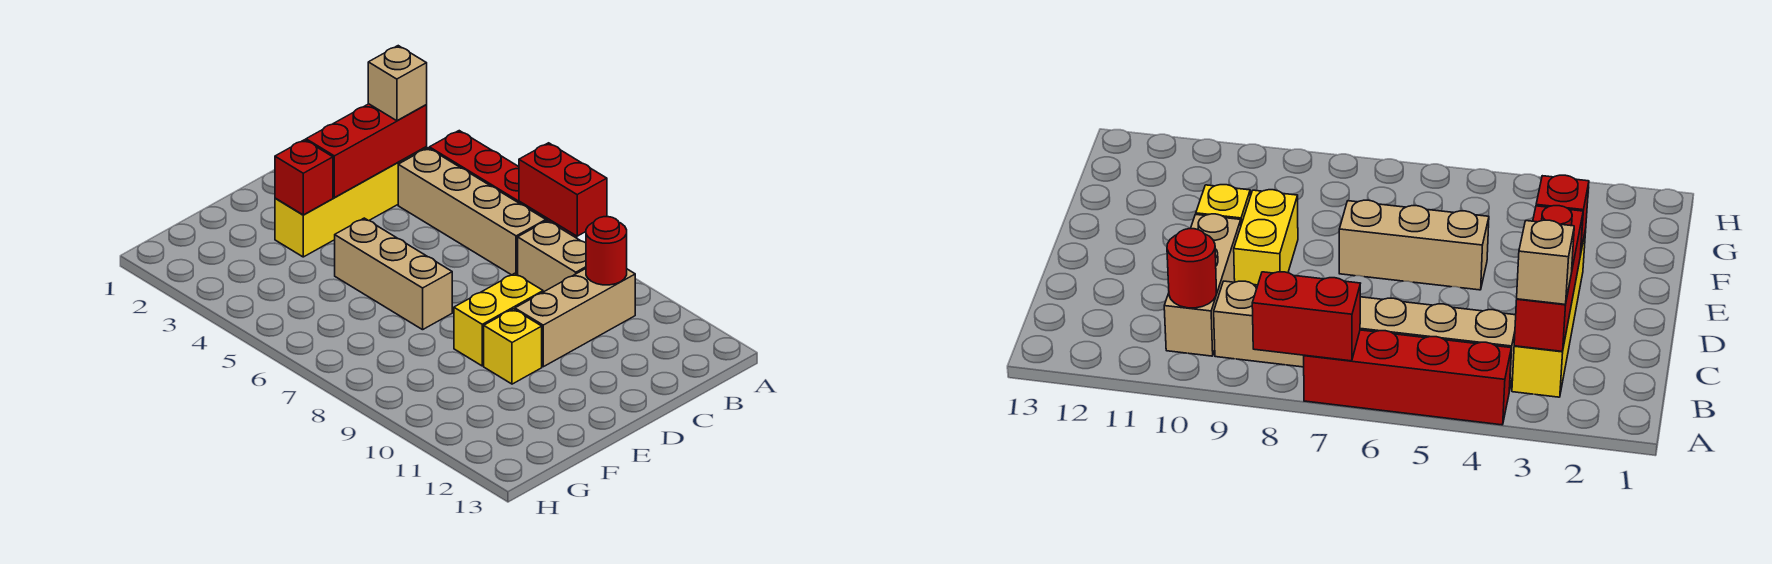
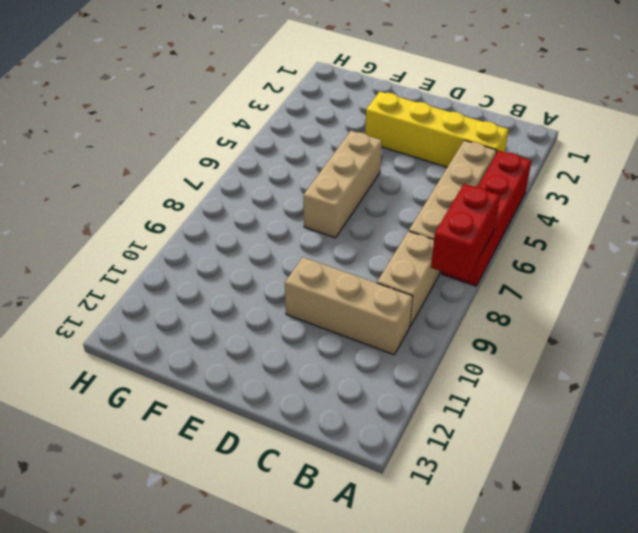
none -> yellow brick D9:E9 level 1
none -> yellow brick E10 level 1
none -> red brick B3:D3 level 2

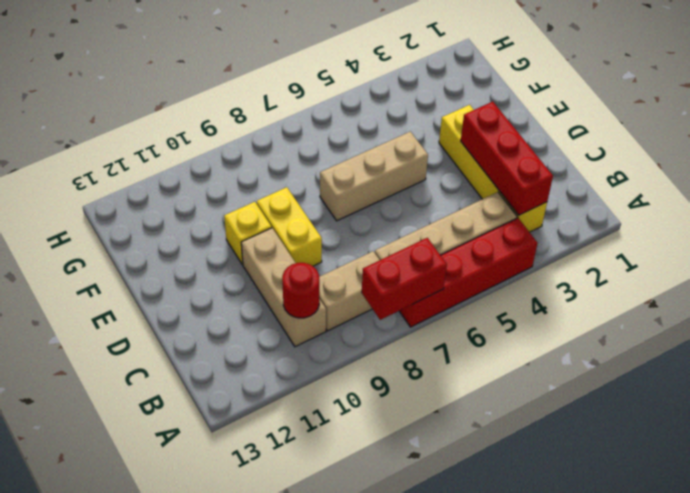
none -> red brick E3 level 2
none -> tan brick B3 level 3

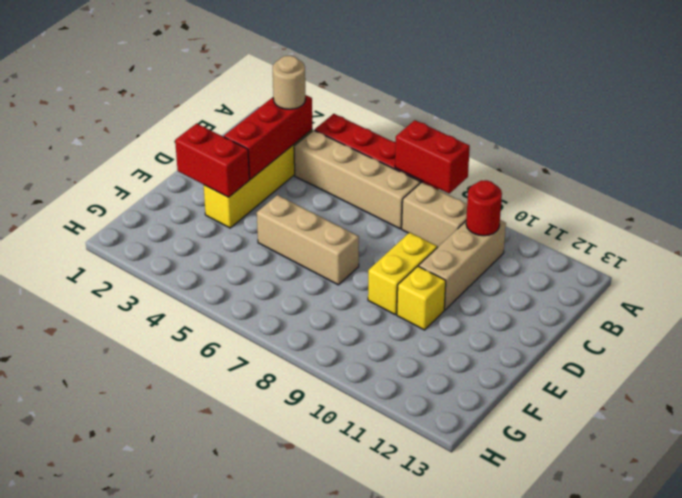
tan round brick B3 level 3 -> tan brick B3 level 3
red brick E2:E3 level 2 -> red brick E3 level 2

